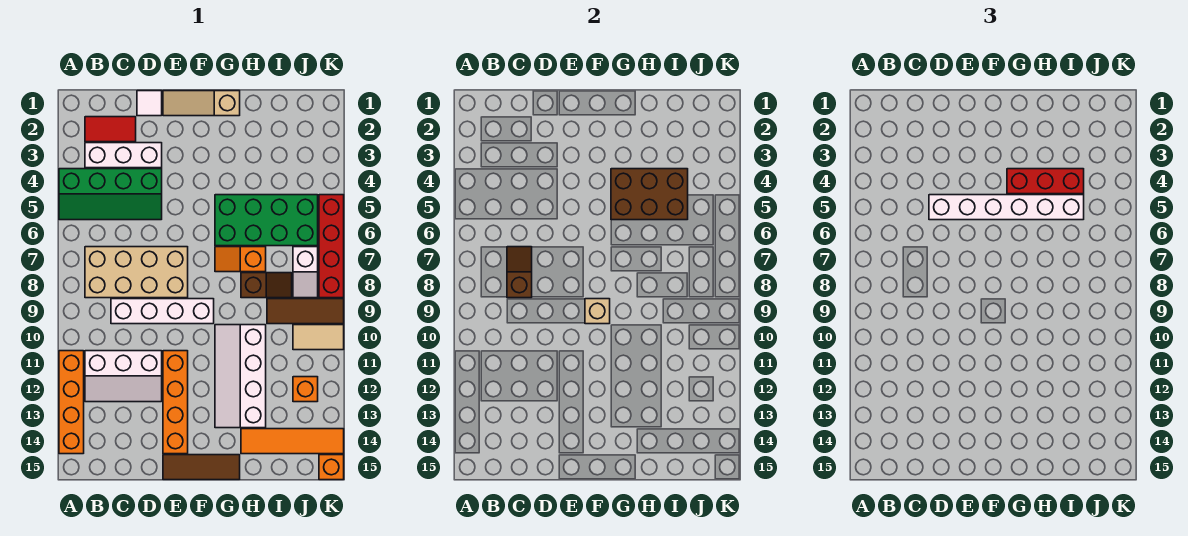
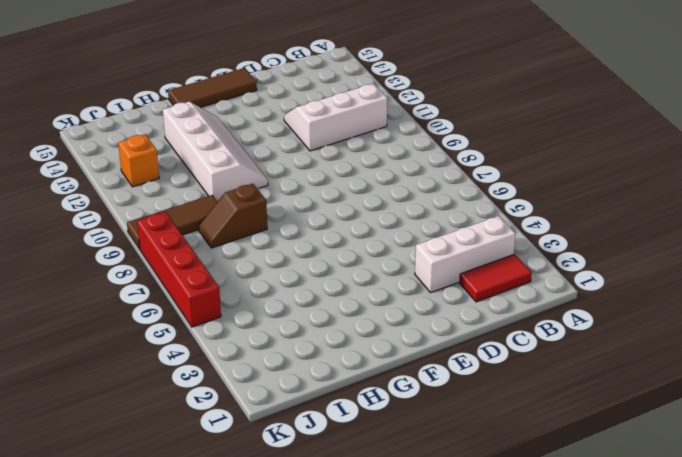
none -> green slope A4:D5 level 1 top 4
none -> orange brick A11:A14 level 1
none -> tan brick B7:E8 level 1

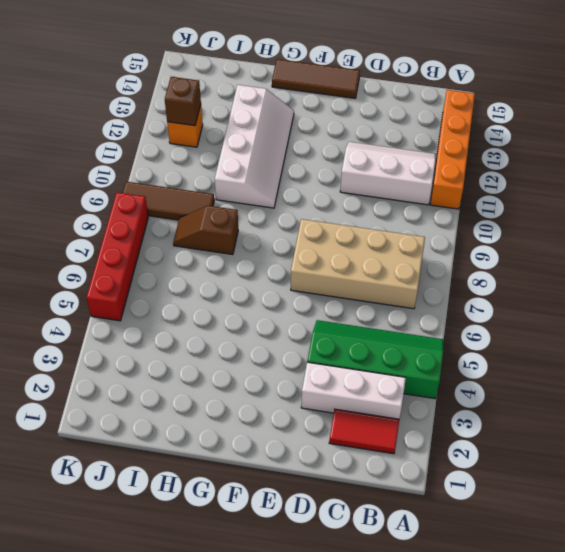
brown brick J12 level 2 -> none
none -> white brick C9:F9 level 1
none -> white tile D1 level 1
none -> tan slope E1:G1 level 1 top G

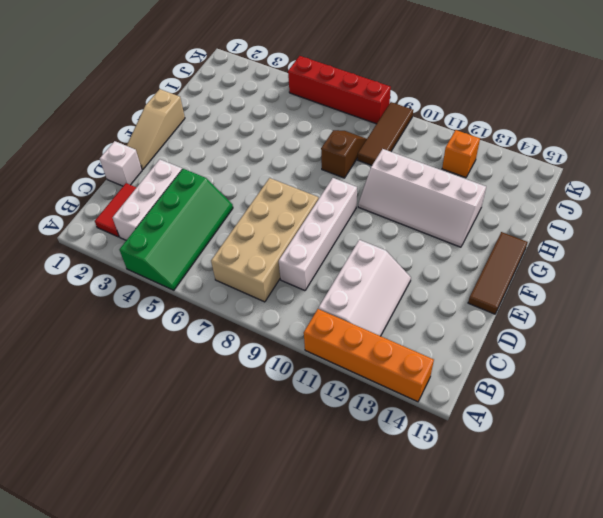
white brick D1 level 1 -> white tile D1 level 1
none -> orange brick E11:E14 level 1
none -> green brick G5:J6 level 1
none -> orange slope G7:H7 level 1 top H

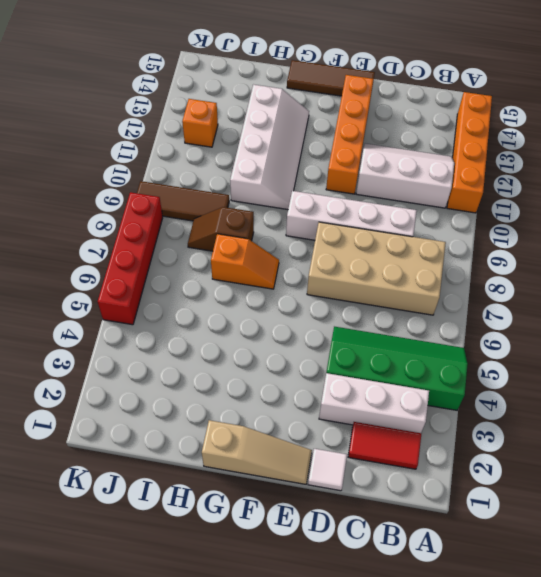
none -> green brick G5:J6 level 1
none -> orange tile H14:K14 level 1
none -> white slope J7:J8 level 1 top 7

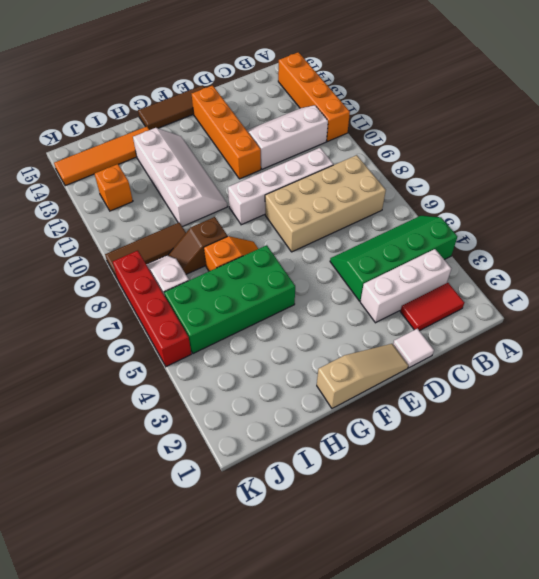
none -> tan tile J10:K10 level 1
none -> orange brick K15 level 1
none -> brown slope C7:C8 level 2 top 8

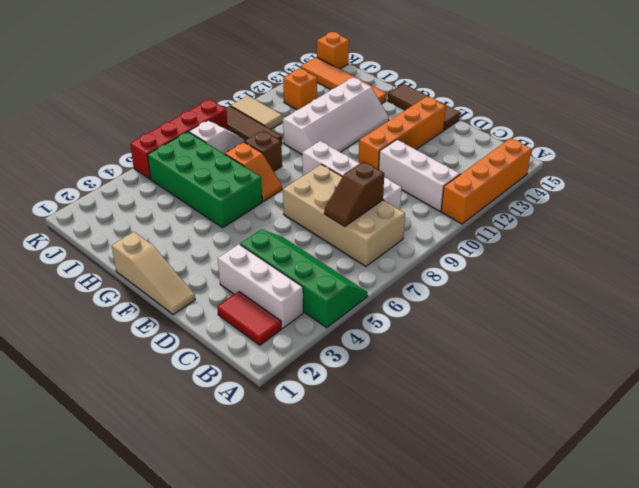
none -> white tile D1 level 1
none -> tan brick F9 level 2
none -> brown brick G4:I5 level 2

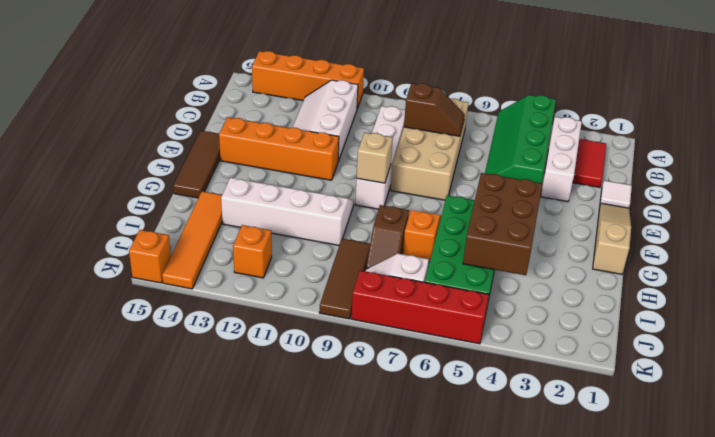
none -> tan tile J10:K10 level 1
none -> white brick D5:I5 level 3
none -> red brick G4:I4 level 3

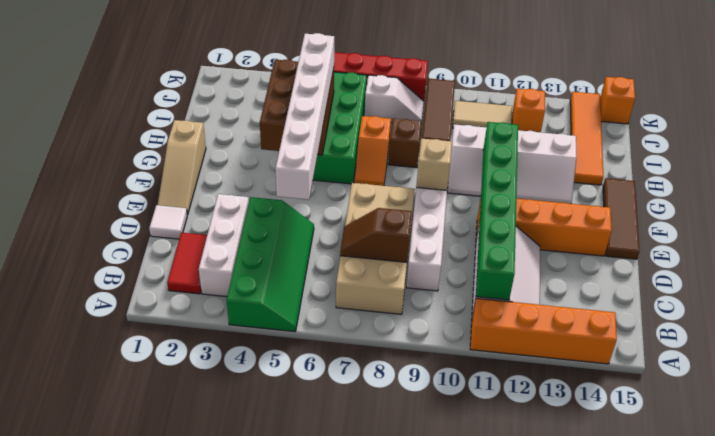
green brick B11:G11 level 2 -> none
tan tile J10:J11 level 1 -> tan tile J10:K10 level 1
none -> red brick G4:I4 level 3

